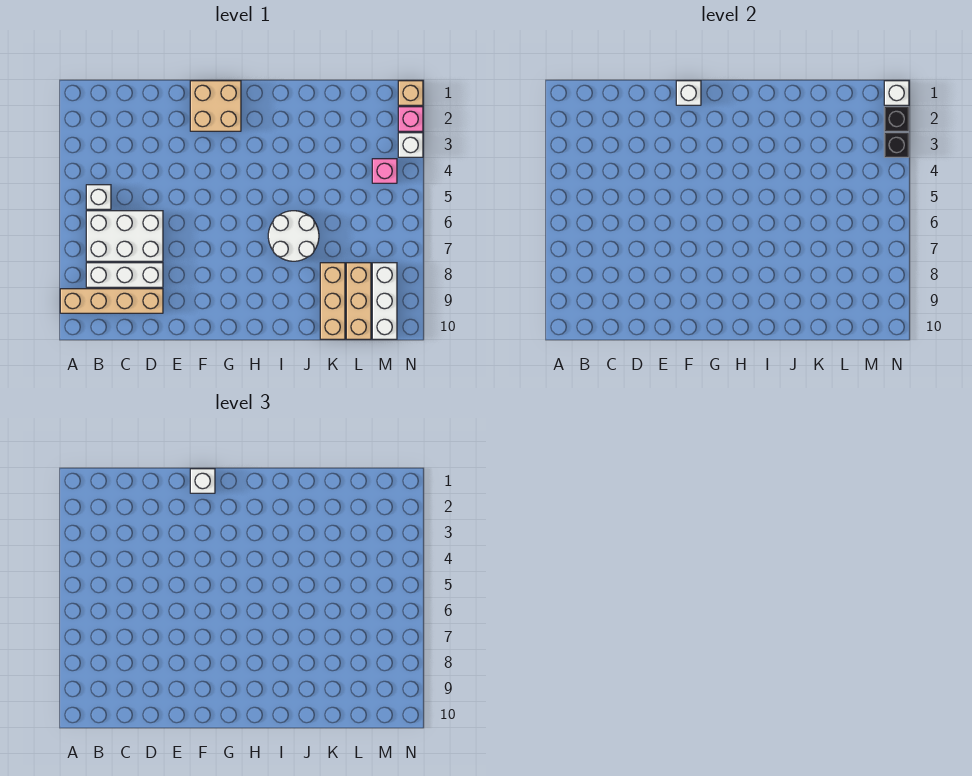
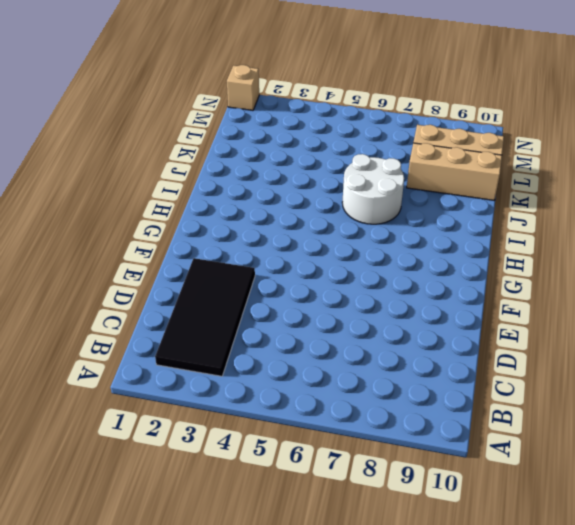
black tile B2:E3 level 1 -> none
none -> tan brick A9:D9 level 1
none -> white brick B5 level 1
none -> white brick B6:D7 level 1

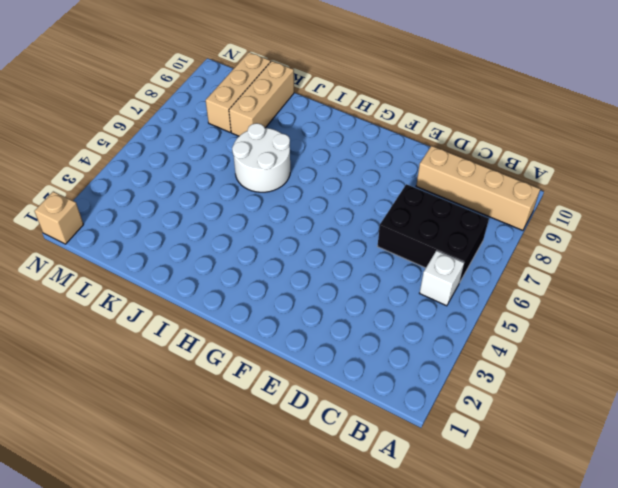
black brick B6:D7 level 1 -> white brick B6:D7 level 1
none -> white brick B8:D8 level 1
none -> tan brick F1:G2 level 1
none -> pink brick M4 level 1

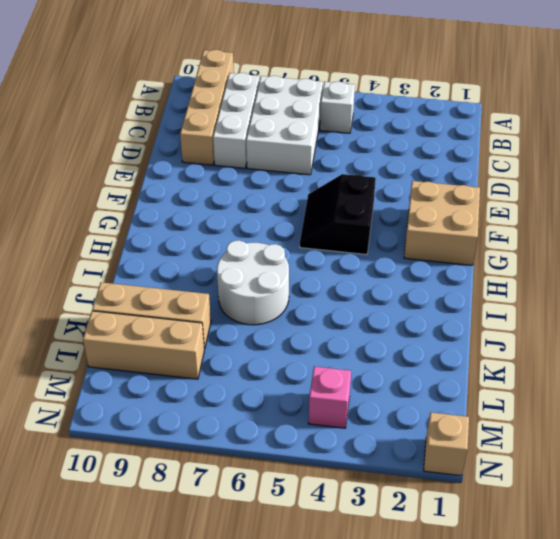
black slope F4:G5 level 1 top 4 -> none
none -> white brick M8:M10 level 1
none -> pink brick N2 level 1
none -> white brick N3 level 1

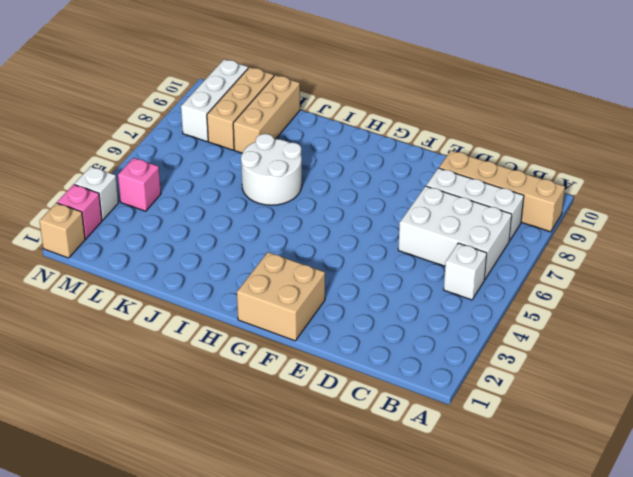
none -> white brick F1 level 2
none -> white brick N1 level 2
none -> black brick N2 level 2

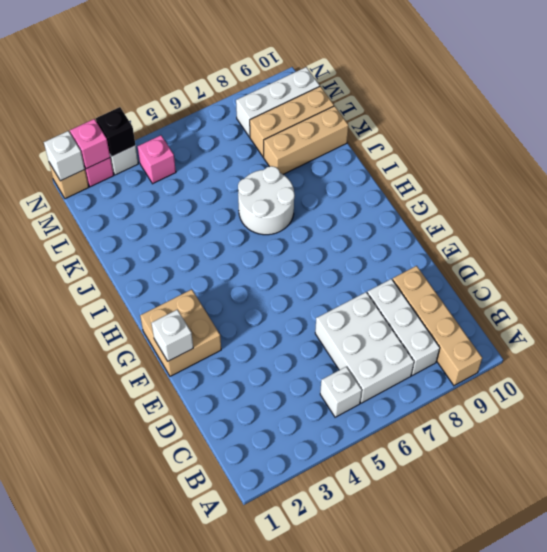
pink brick N2 level 2 -> black brick N2 level 2
none -> white brick F1 level 3

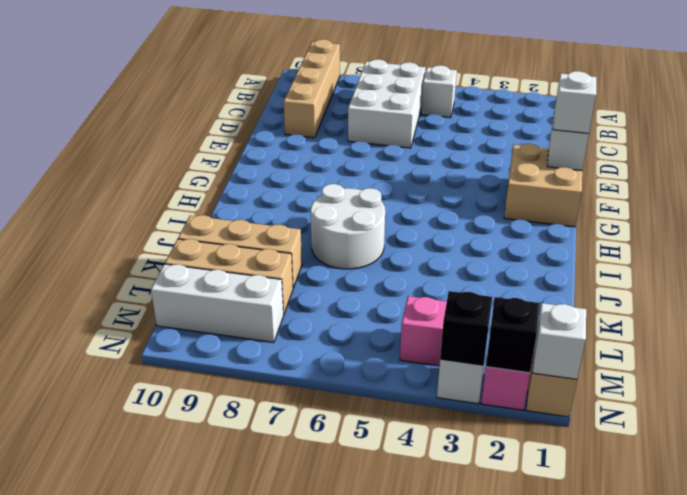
none -> white brick B8:D8 level 1

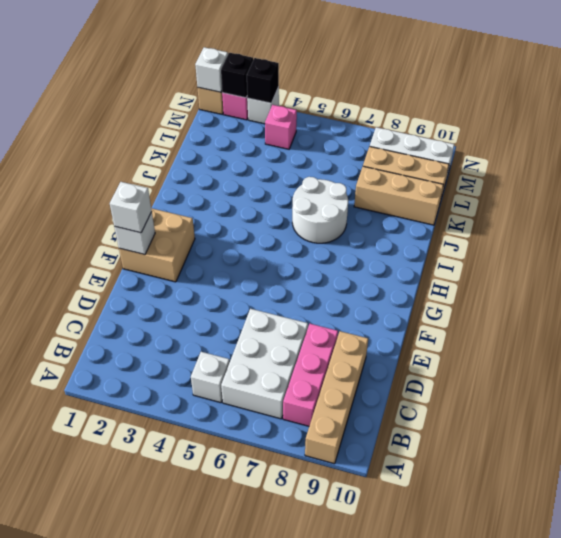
pink brick B8:D8 level 1 -> white brick B8:D8 level 1

